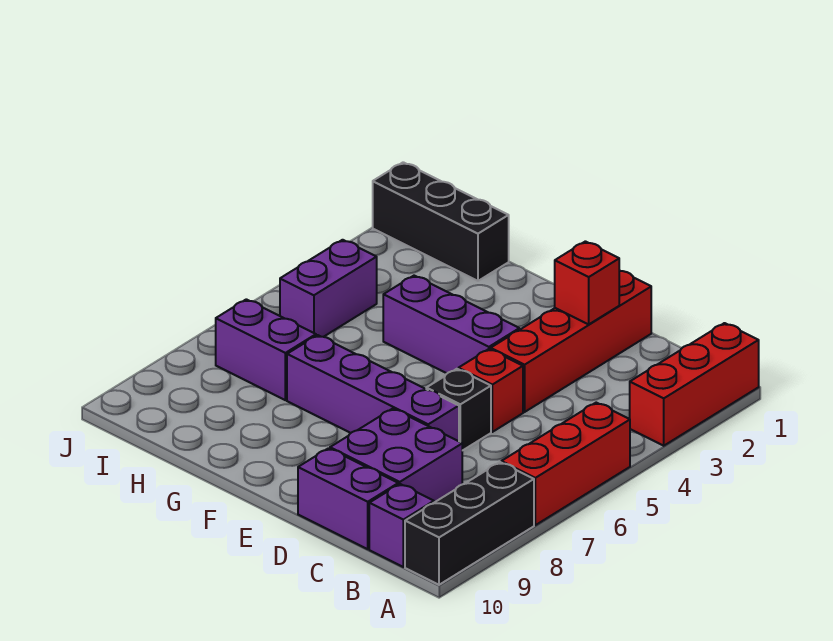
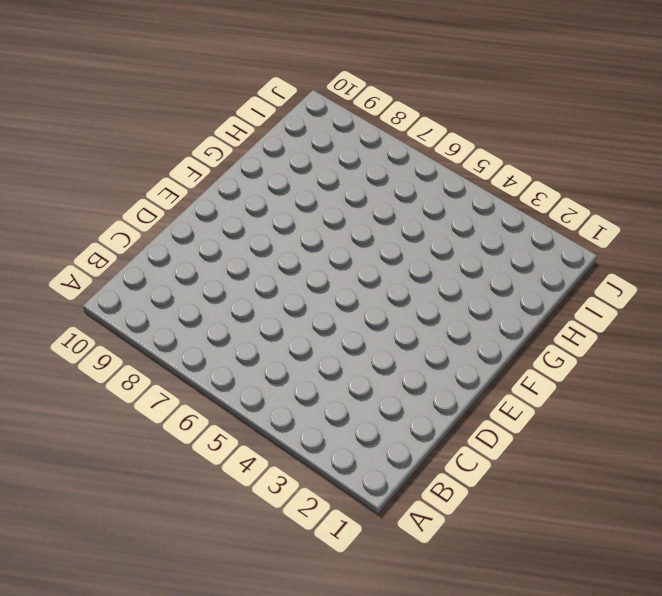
none -> red brick A1:A3 level 1
none -> red brick A5:A7 level 1
none -> black brick A8:A10 level 1

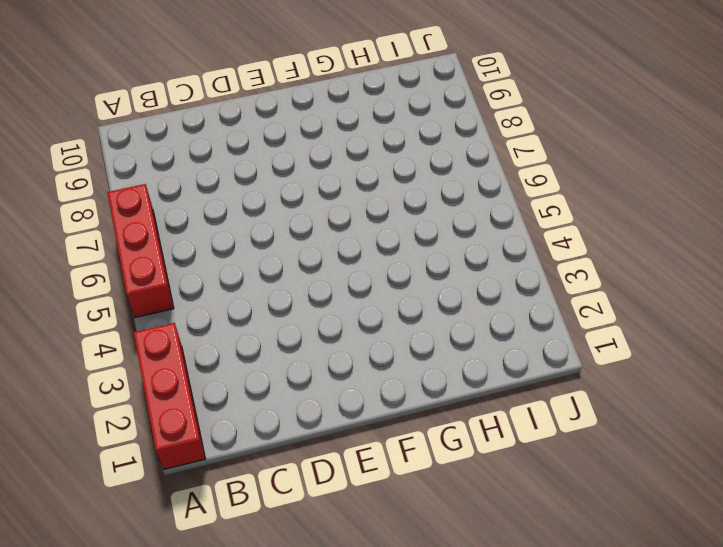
none -> black brick A8:A10 level 1
none -> purple brick B10 level 1
none -> purple brick C8:D9 level 1

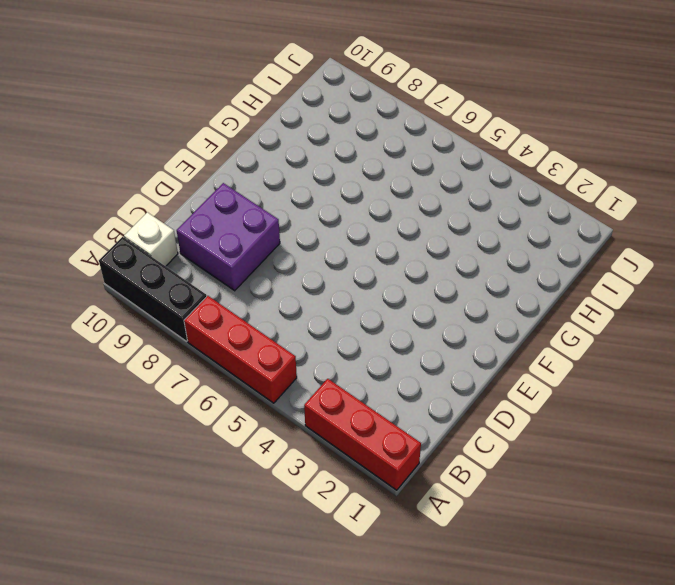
white brick B10 level 1 -> purple brick B10 level 1
none -> purple brick C10:D10 level 1
none -> red brick D1:D4 level 1
none -> red brick D5 level 1

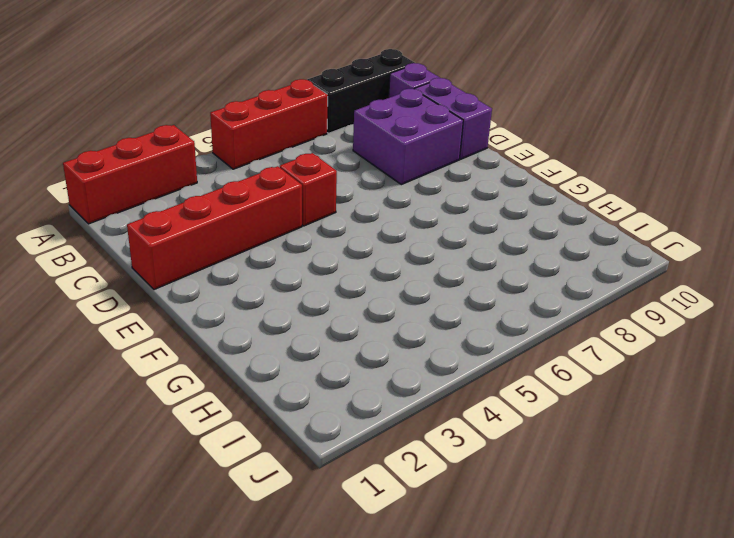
none -> black brick D6 level 1
none -> purple brick D7:G7 level 1
none -> purple brick E4:G4 level 1

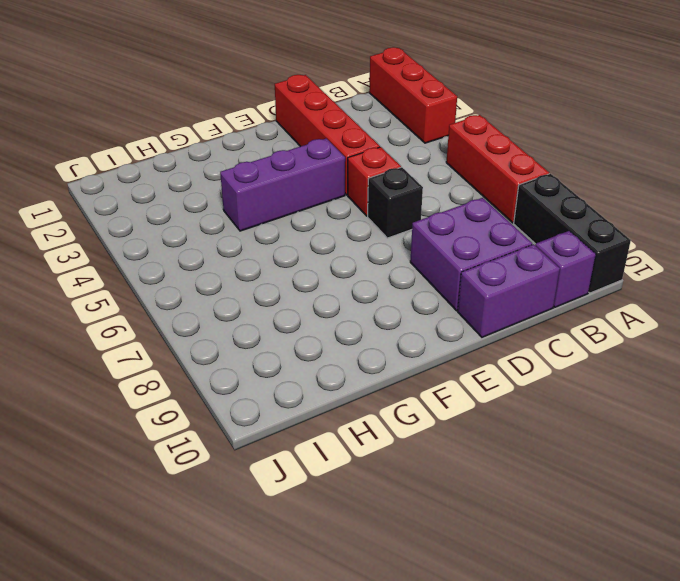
none -> purple brick D7:G7 level 1
none -> black brick H1:J1 level 1
none -> purple brick H7:I7 level 1

